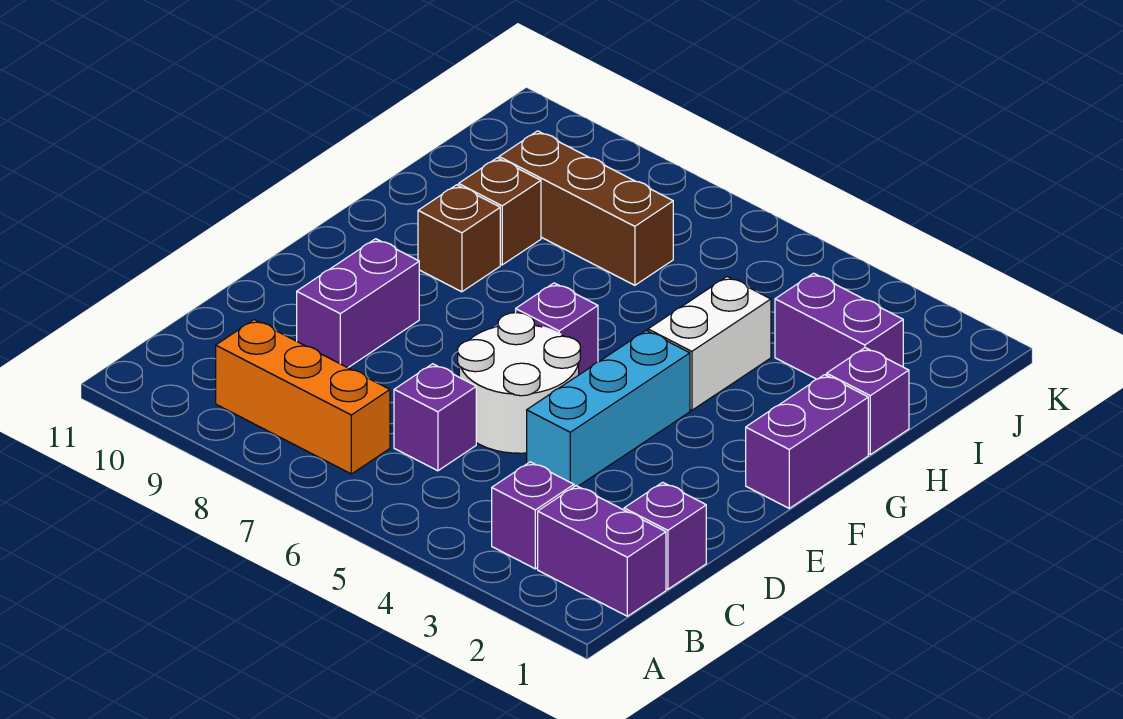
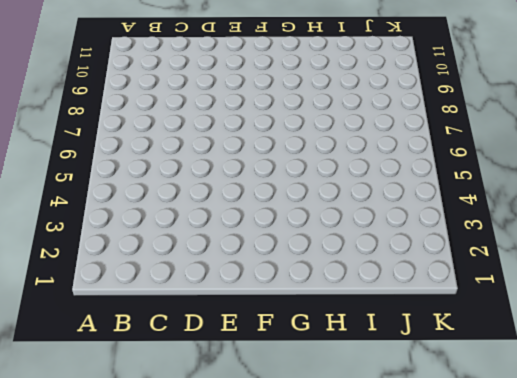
none -> purple brick B1:B2 level 1
none -> purple brick B3 level 1
none -> orange brick B7:B9 level 1

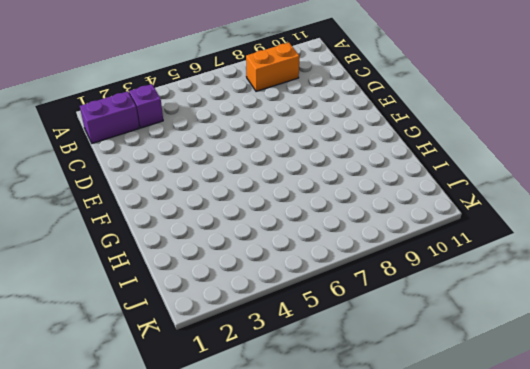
orange brick B8:B9 level 1 -> orange brick B7:B9 level 1
none -> purple brick C1 level 1
none -> purple brick C6 level 1
none -> cyan brick D4:F4 level 1

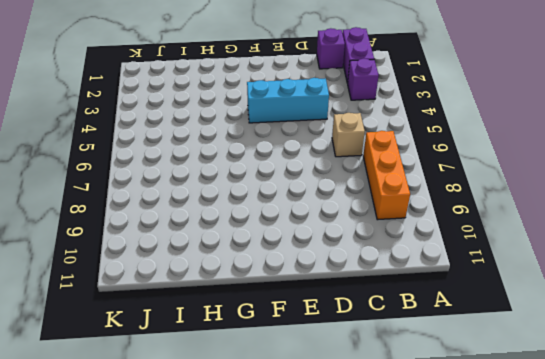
tan brick C6 level 1 -> purple brick C6 level 1
none -> white round brick D5:E6 level 1
none -> purple brick D9:E9 level 1
none -> purple brick F1:G1 level 1

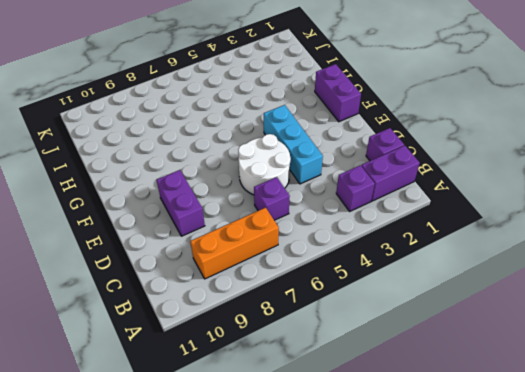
none -> purple brick F6 level 1
none -> white brick G4:H4 level 1
none -> brown brick G9 level 1

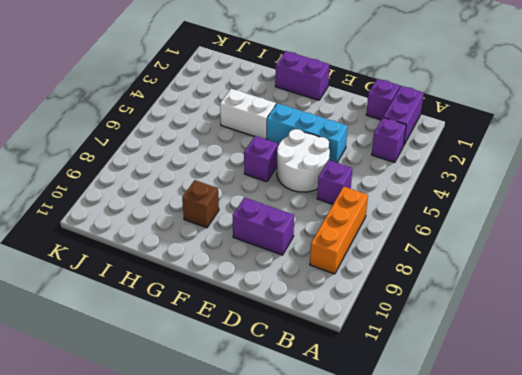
none -> purple brick H1 level 1
none -> brown brick H9 level 1
none -> purple brick I2:I3 level 1

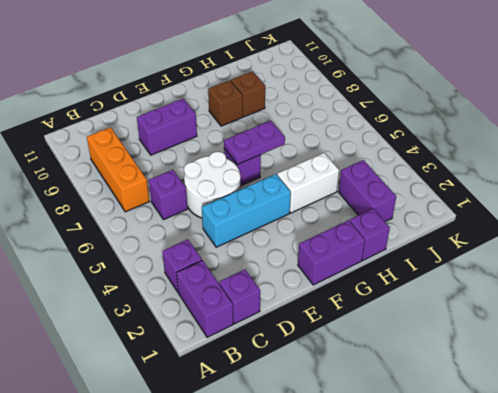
purple plate F6:G6 level 2 -> none
none -> brown brick I7:I9 level 1

